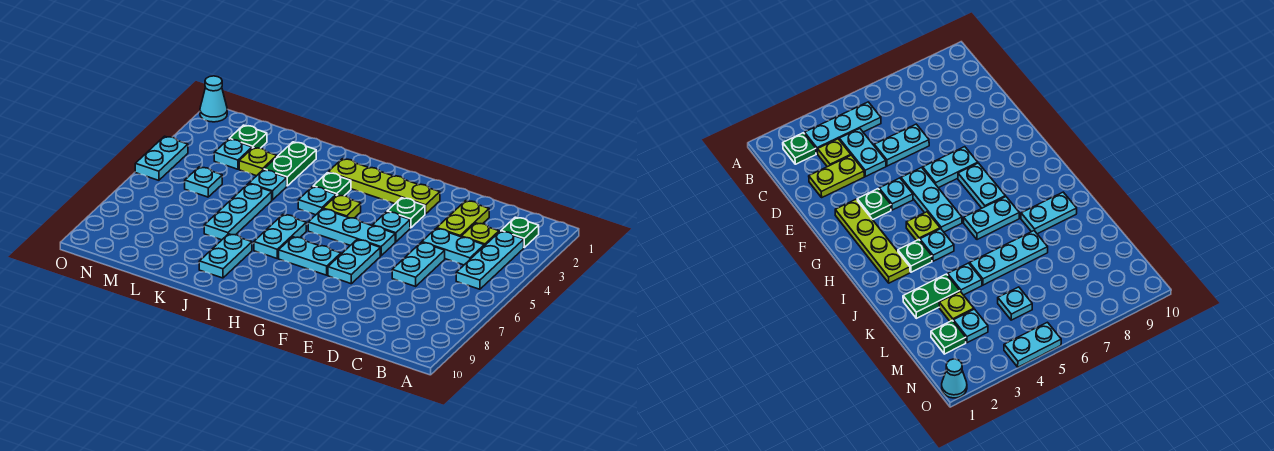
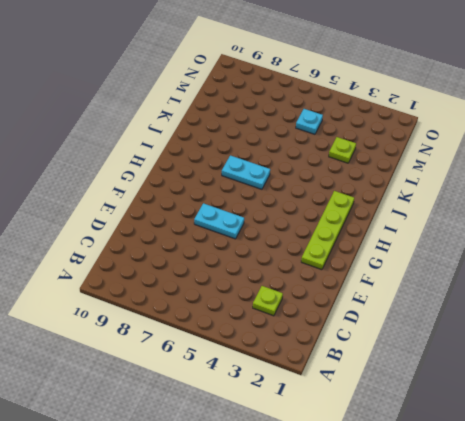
none -> green plate B2 level 1
none -> cyan plate B3:B5 level 1
none -> cyan plate C4:D4 level 1

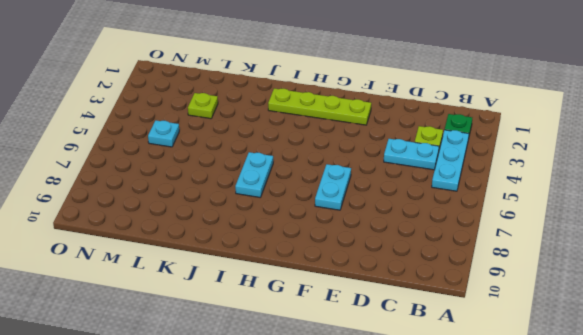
none -> lime plate D2:D3 level 1
none -> cyan plate D5:D6 level 1
none -> green plate F3 level 1

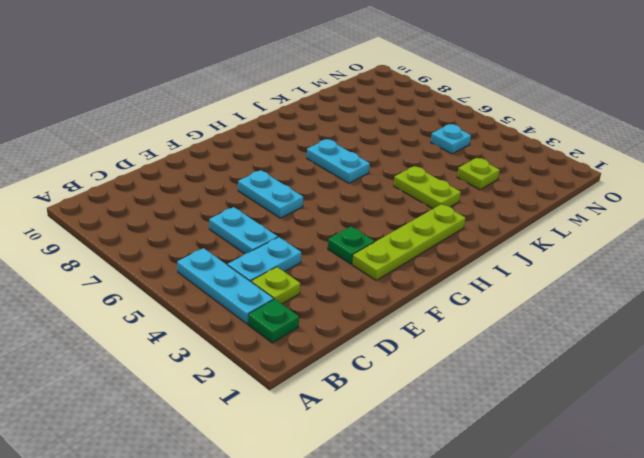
lime plate J3:J4 level 1 -> lime plate D2:D3 level 1
none -> cyan plate F4 level 1
none -> cyan plate F5:H5 level 1
none -> cyan plate G7:H7 level 1

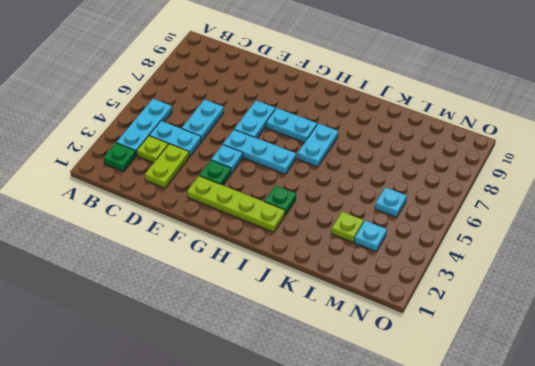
none -> lime plate H4 level 1
none -> cyan plate I4 level 1
none -> cyan plate J8:J9 level 1

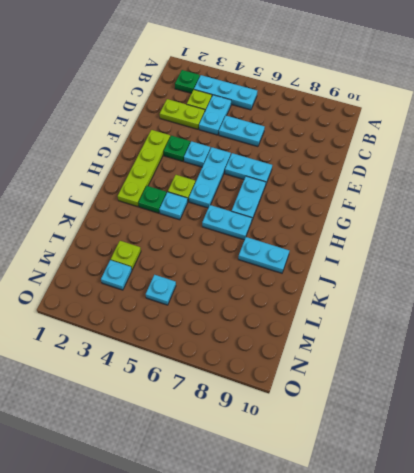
none -> green plate K2:K3 level 1
none -> cyan plate K4 level 1
none -> cyan plate K5:K7 level 1

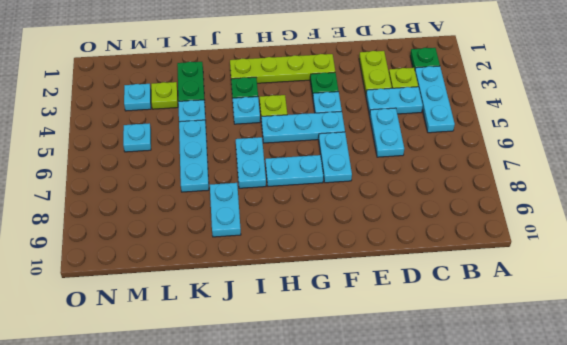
none -> green plate M2 level 1
none -> cyan cone O1 level 1
none -> cyan plate O4:O5 level 1

